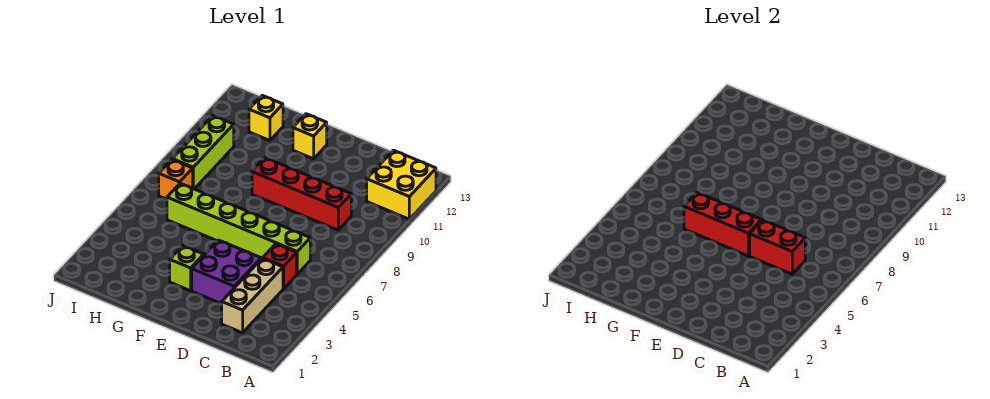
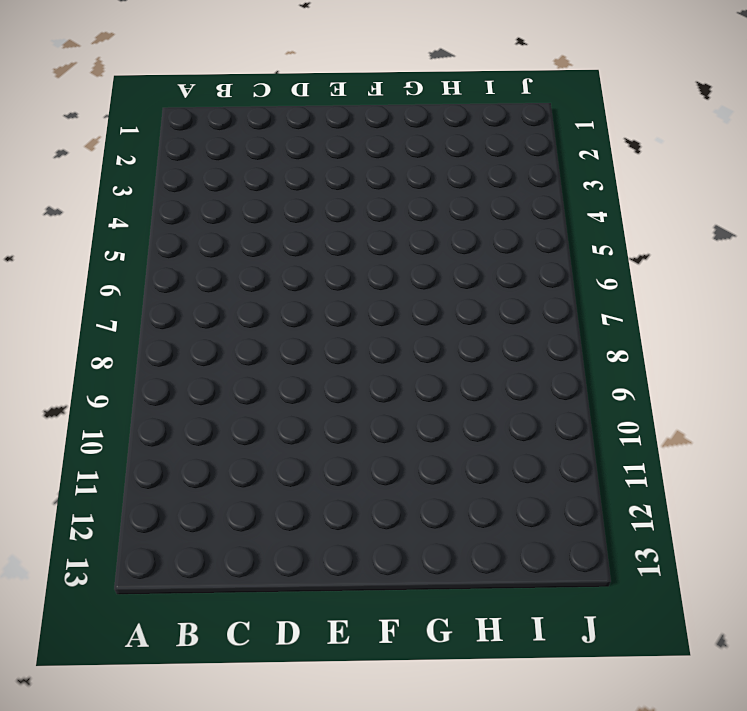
none -> yellow brick A11:B12 level 1
none -> tan brick C2:C4 level 1
none -> red brick C5 level 1

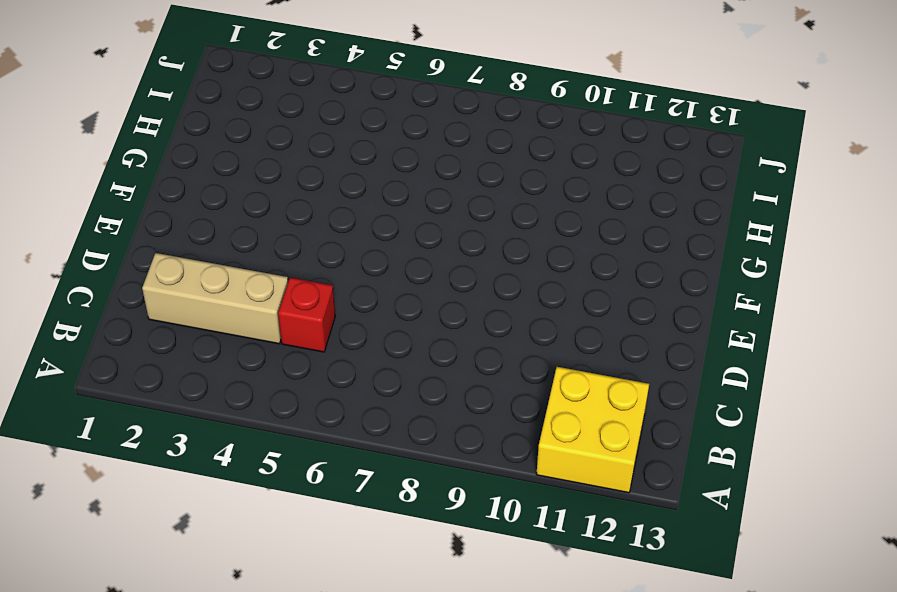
none -> lime brick C6:H6 level 1
none -> red brick C9:F9 level 1
none -> purple brick D3:E4 level 1

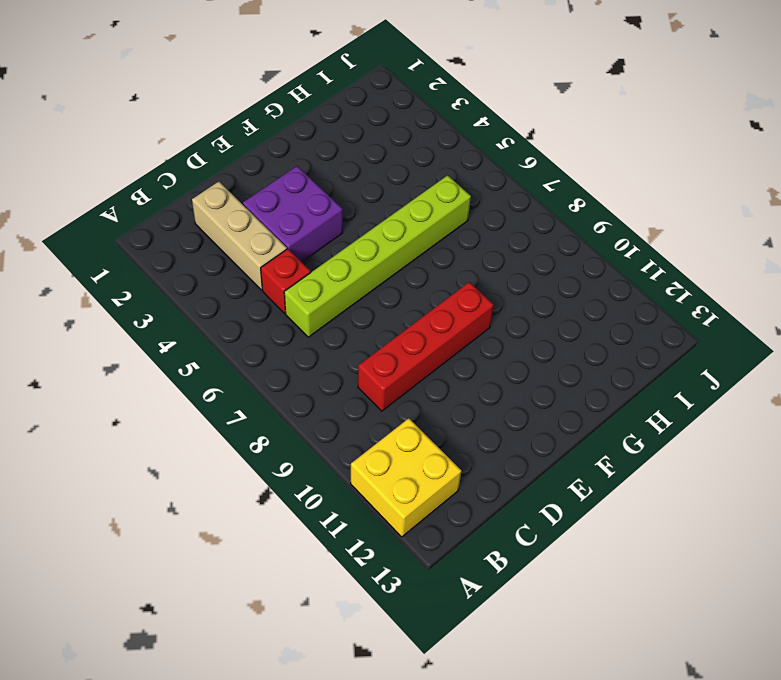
none -> lime brick F3 level 1
none -> yellow brick F12 level 1
none -> yellow brick H12 level 1

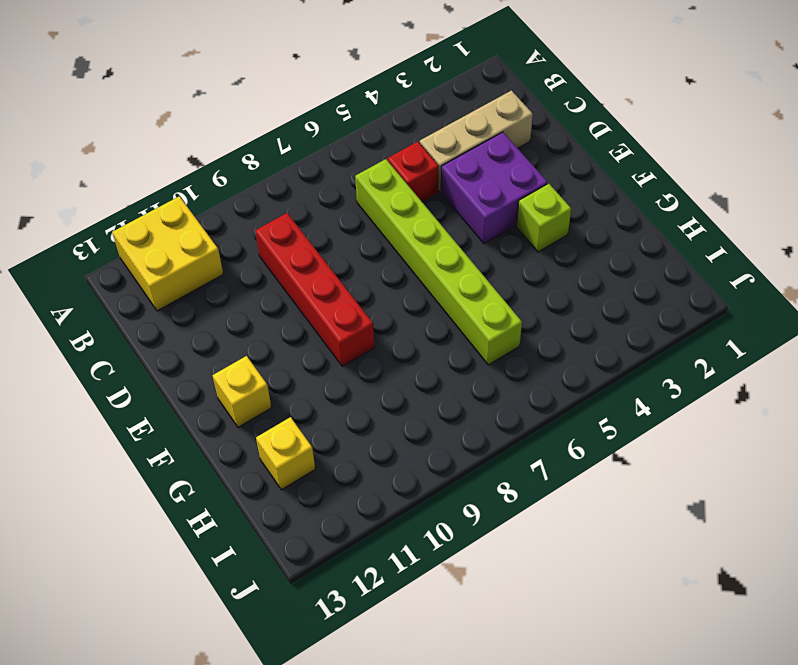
none -> orange brick I7 level 1
none -> lime brick I8:I10 level 1
none -> red brick C6:D6 level 2

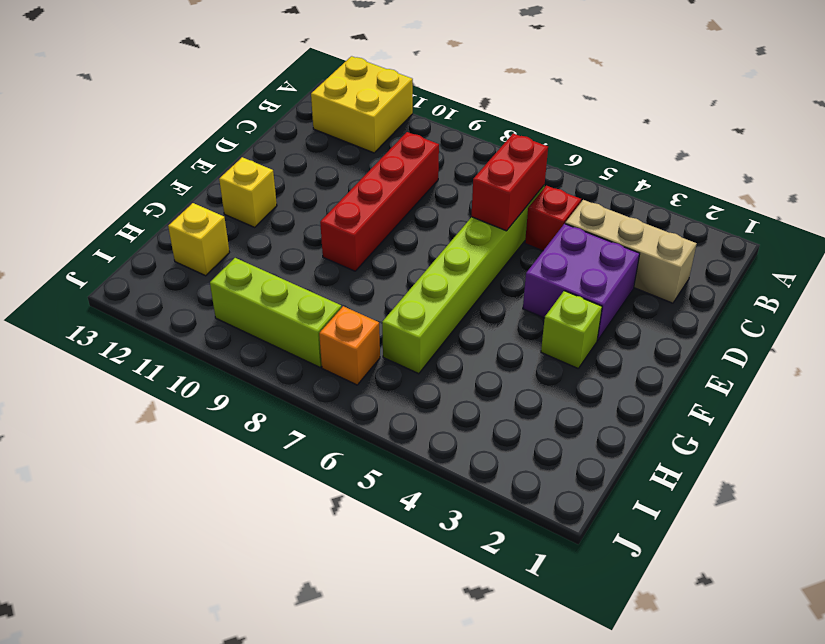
none -> red brick E6:G6 level 2

